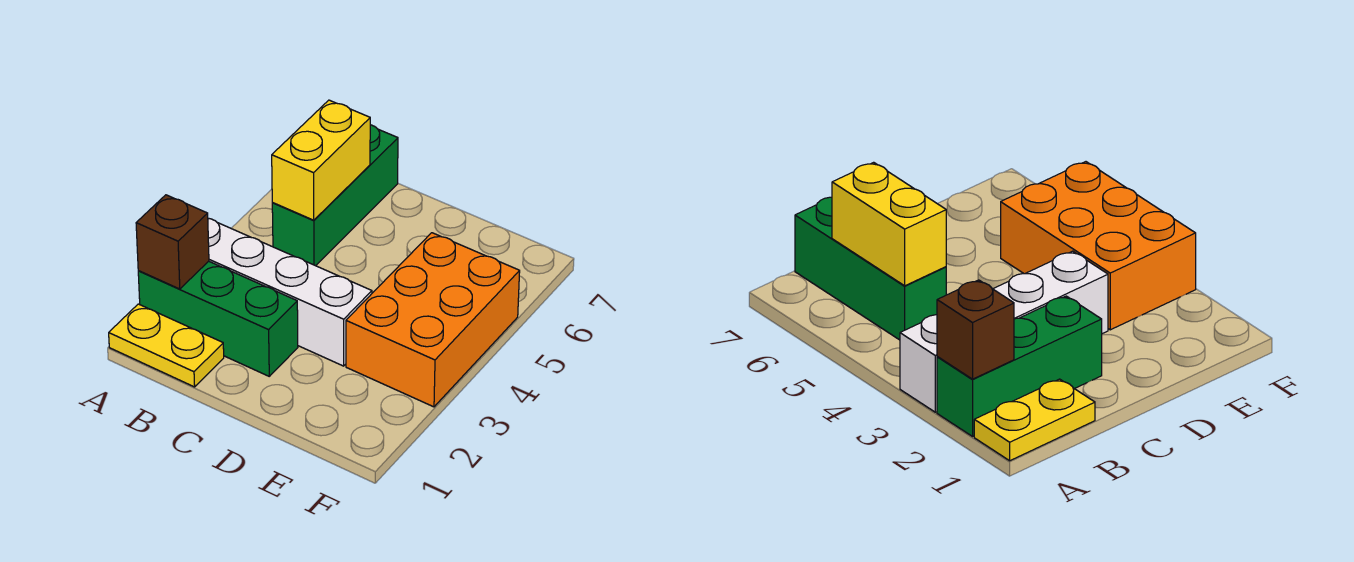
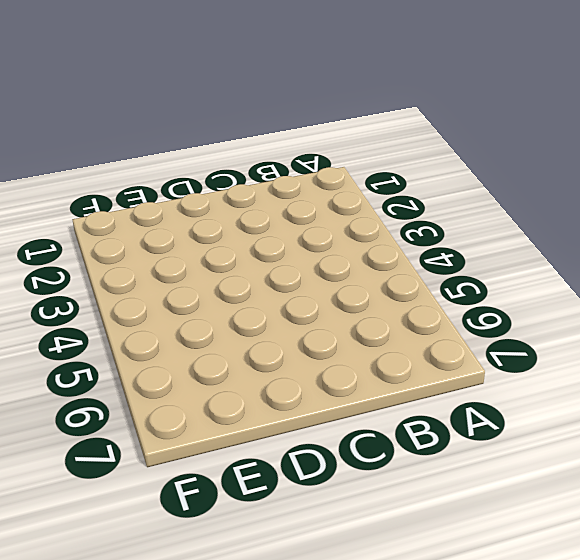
none -> yellow plate A1:B1 level 1
none -> green brick A2:C2 level 1

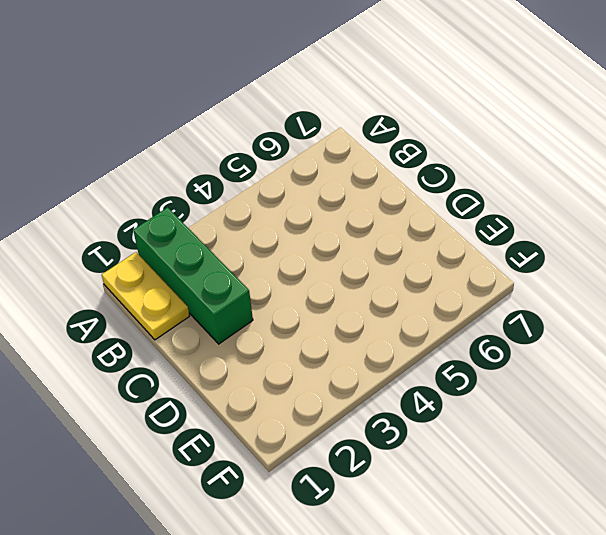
none -> white brick A3:D3 level 1
none -> green brick B5:B7 level 1

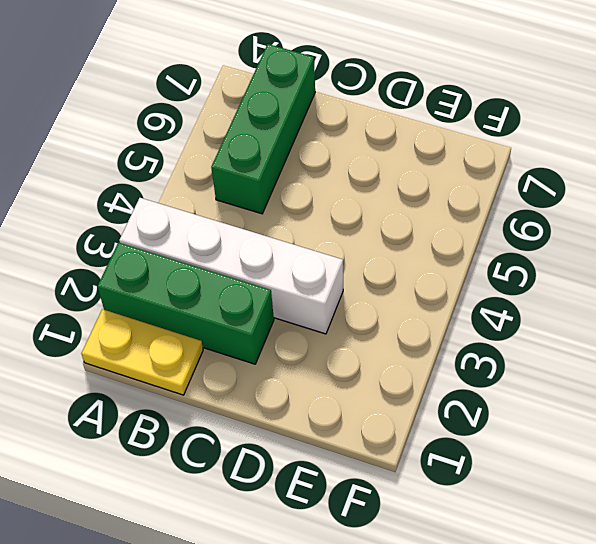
none -> orange brick E3:F5 level 1
none -> brown brick A2 level 2

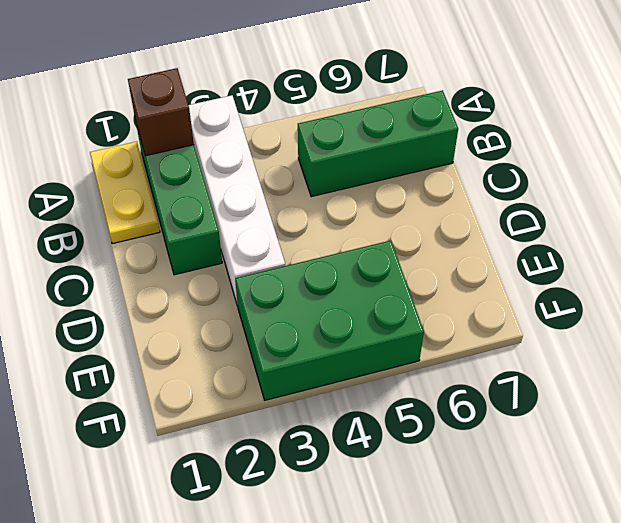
green brick E3:F5 level 1 -> orange brick E3:F5 level 1
none -> yellow brick B5:B6 level 2

